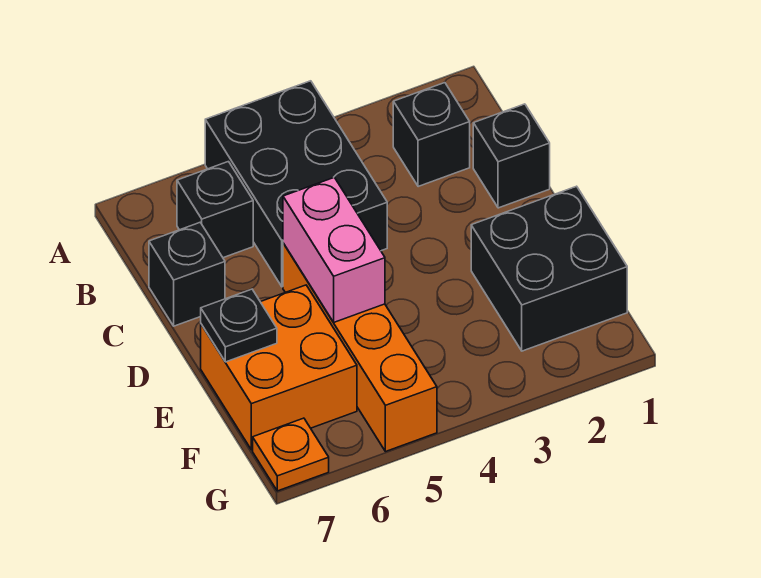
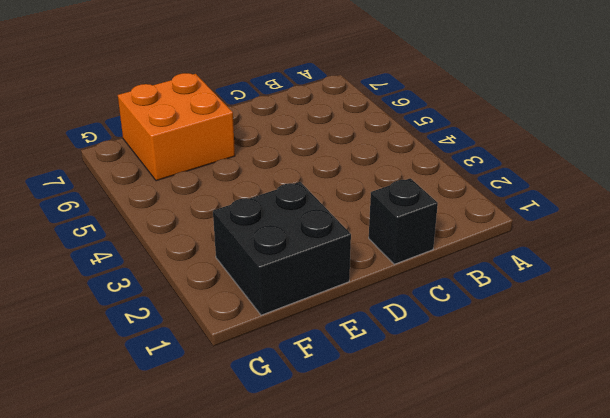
none -> black brick A4:C5 level 1
none -> black brick B2 level 1

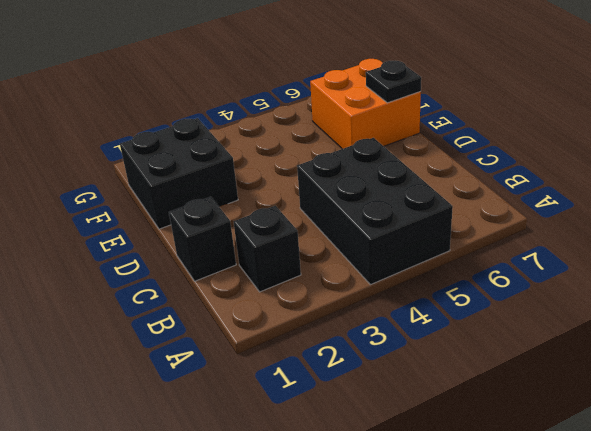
none -> black brick B6 level 1
none -> black brick C7 level 1

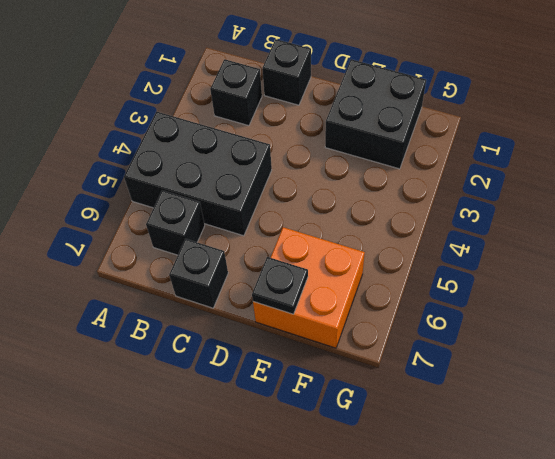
none -> orange brick D5:G5 level 1
none -> orange plate G7 level 1

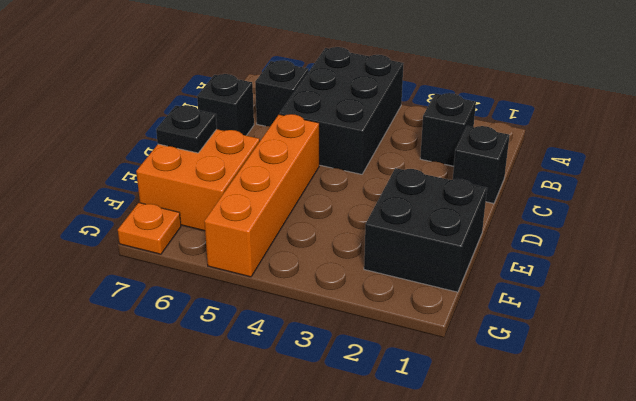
none -> pink brick D5:E5 level 2

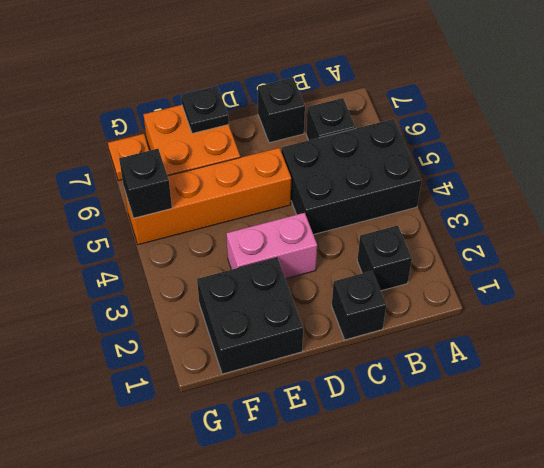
pink brick D3:E3 level 1 -> pink brick D5:E5 level 2
black brick G5 level 2 -> none

